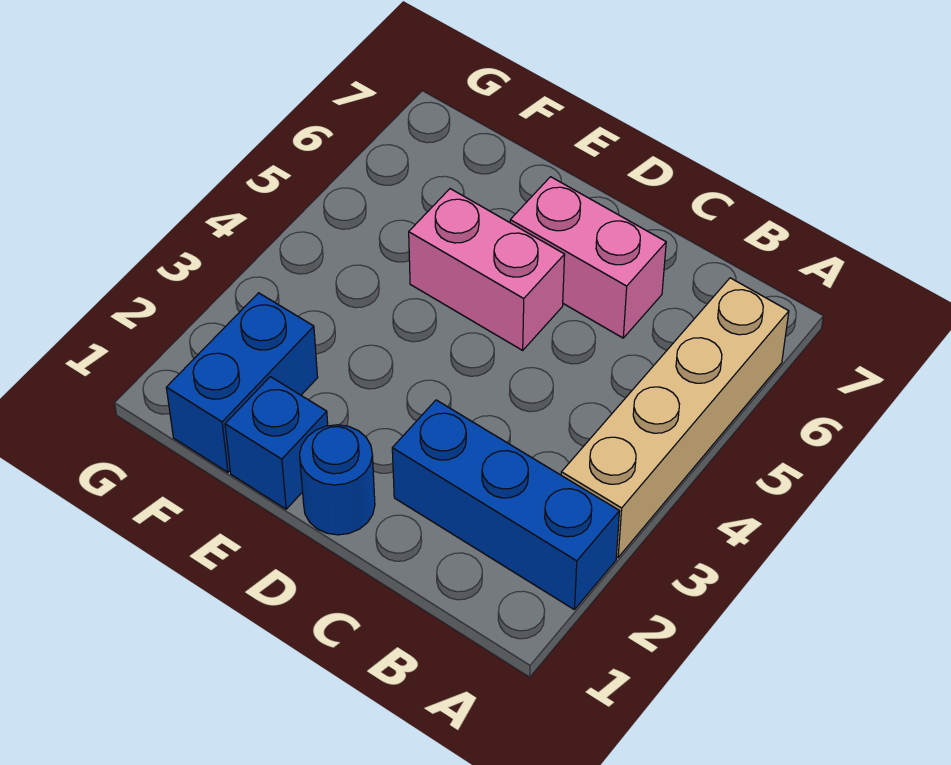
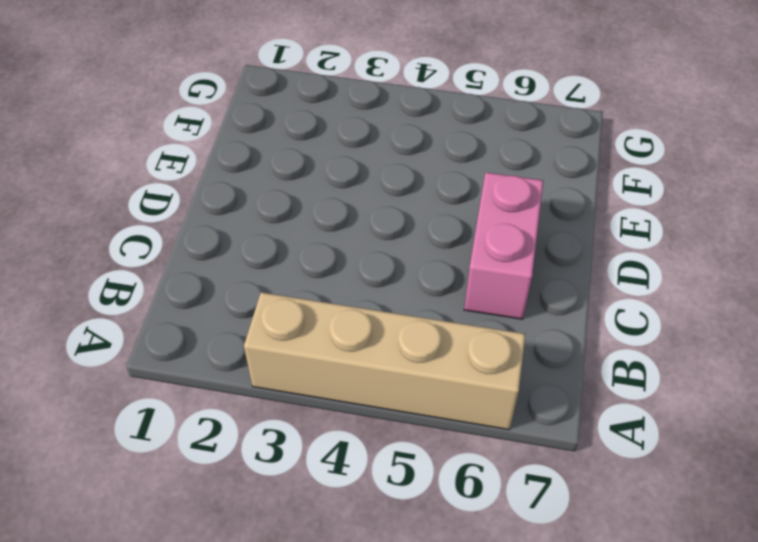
none -> blue brick A2:C2 level 1
none -> blue round brick D1 level 1

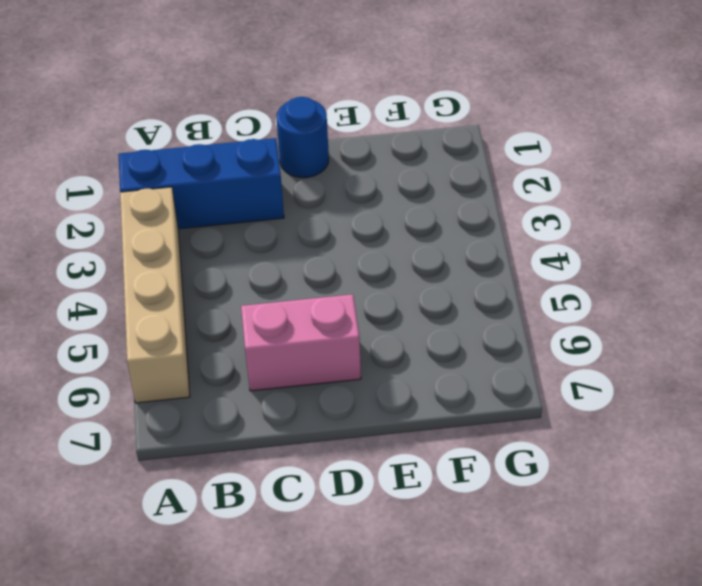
none -> pink brick D5:E5 level 1
none -> blue brick E1 level 1

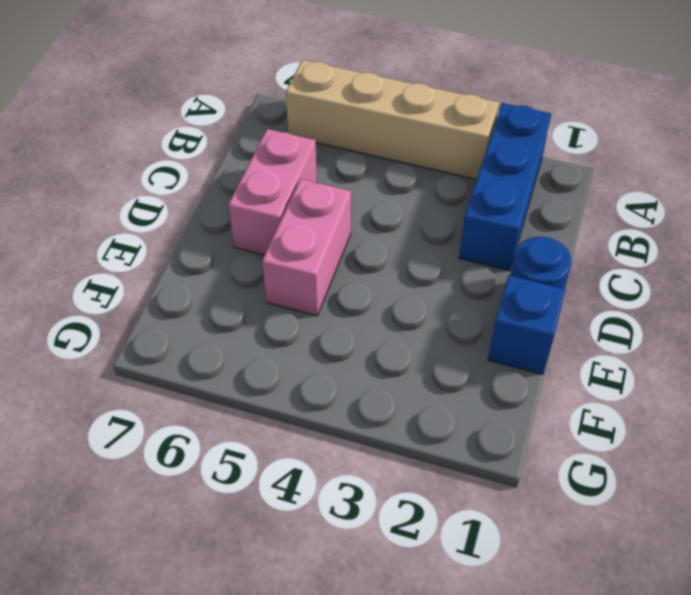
none -> blue brick F1:F2 level 1

